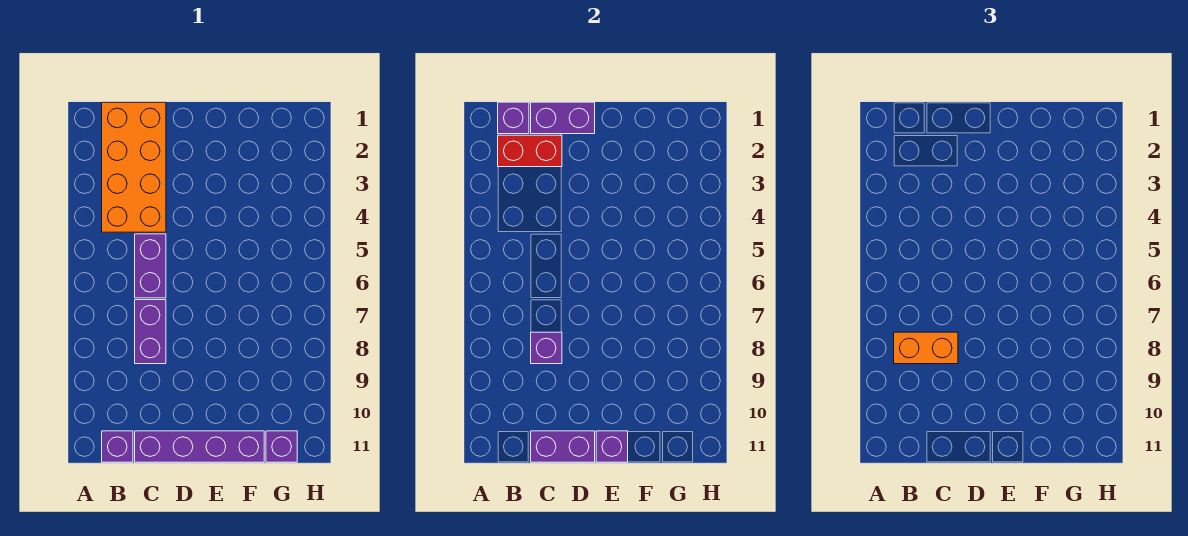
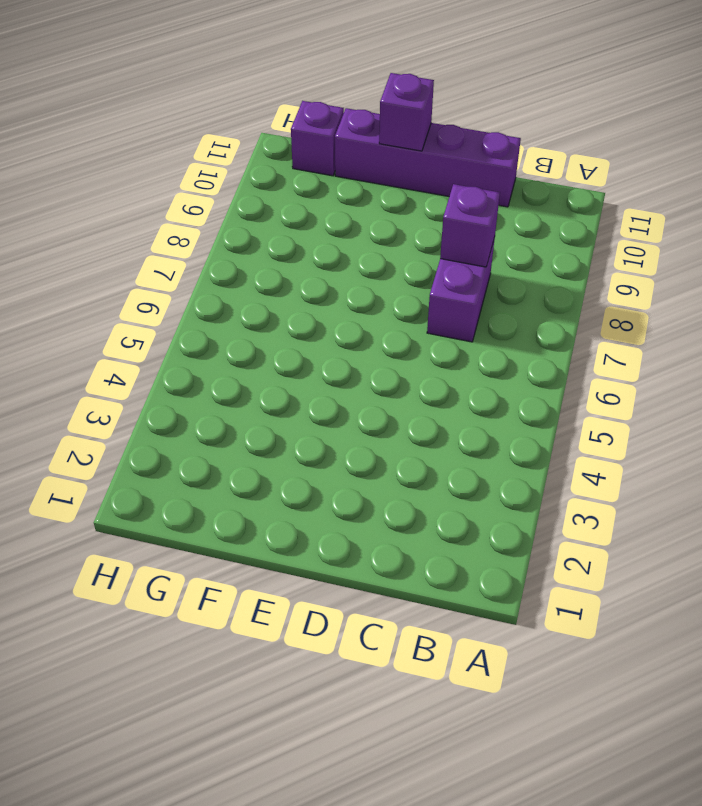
none -> orange brick B1:C4 level 1
none -> purple brick B11 level 1
none -> purple brick C5:C6 level 1

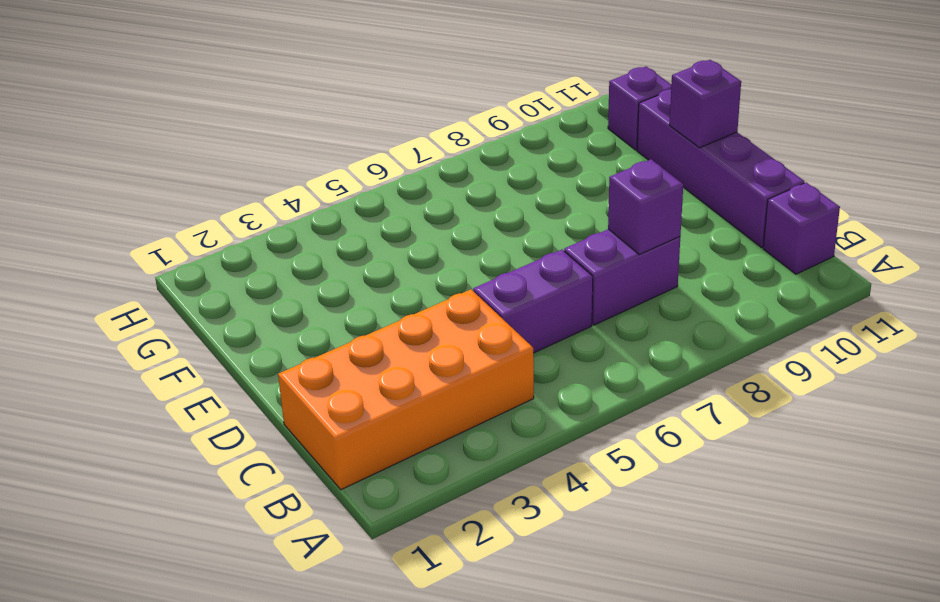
none -> purple brick B1 level 2
none -> red brick B2:C2 level 2
none -> purple brick C1:D1 level 2

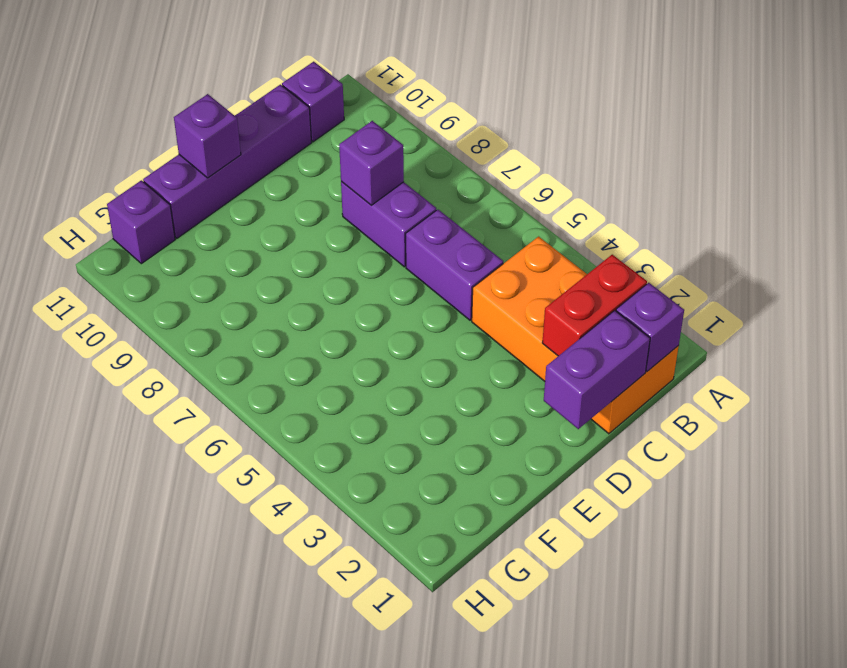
none -> purple brick C11:D11 level 2
none -> orange brick B8:C8 level 3

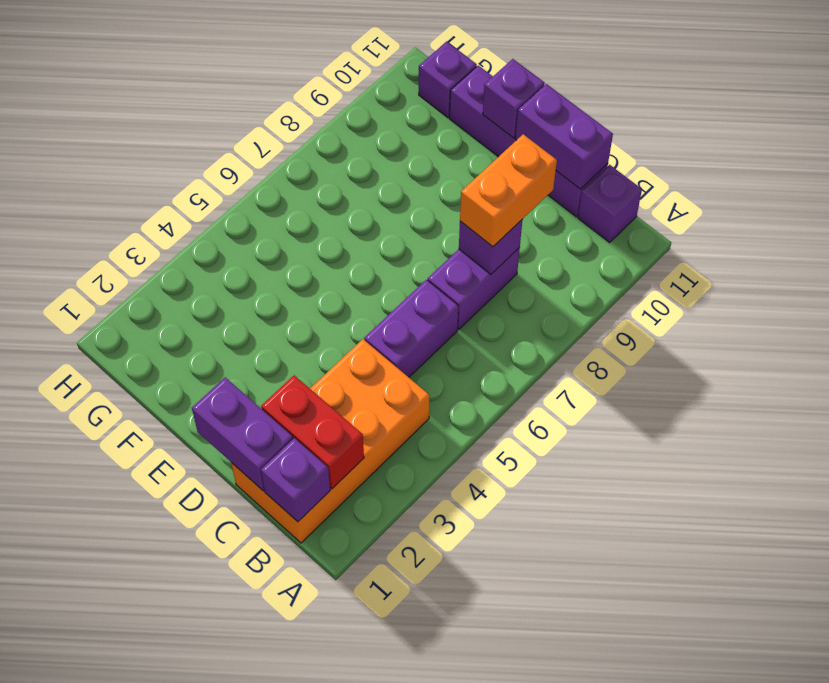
orange brick C8:C9 level 3 -> orange brick B8:C8 level 3

